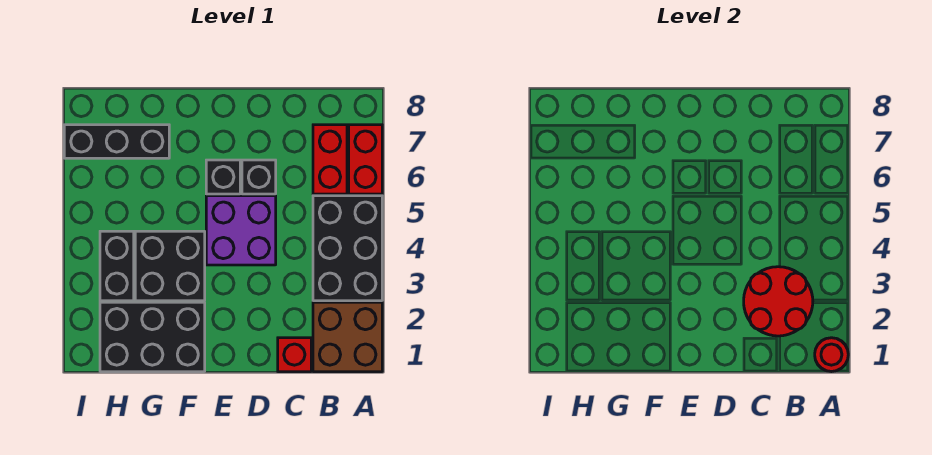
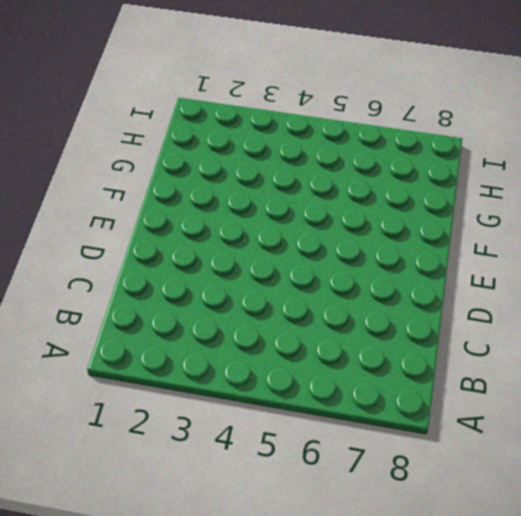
none -> brown brick A1:B2 level 1
none -> black brick A3:B5 level 1
none -> red brick A6:A7 level 1

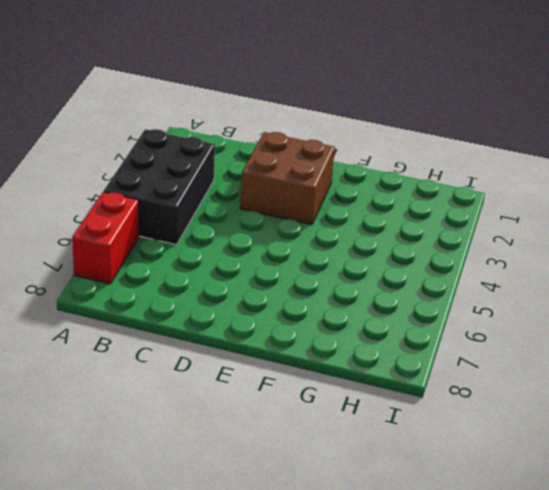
brown brick D2:E3 level 1 -> brown brick A1:B2 level 1
none -> red brick B6:B7 level 1
none -> red brick C1 level 1
none -> purple brick D4:E5 level 1

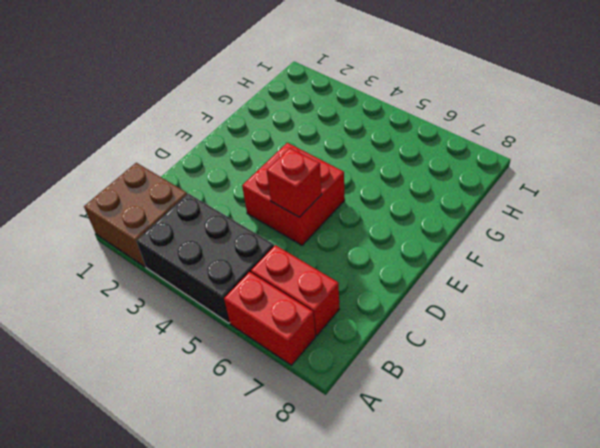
red brick D4:E5 level 1 -> purple brick D4:E5 level 1
red brick D5 level 2 -> red brick C1 level 1
none -> black brick D6 level 1
none -> black brick E6 level 1
none -> black brick F1:H2 level 1

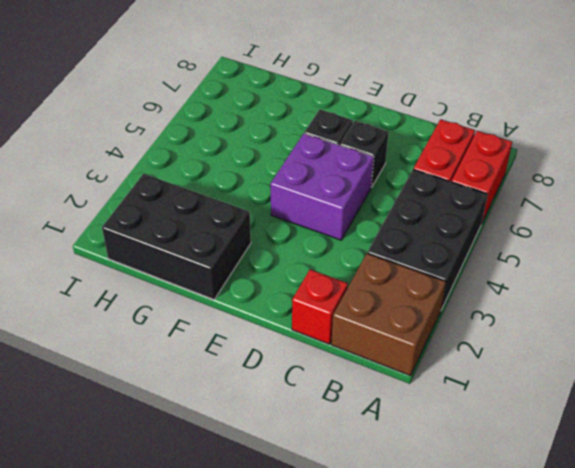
none -> black brick F3:G4 level 1
none -> black brick G7:I7 level 1
none -> black brick H3:H4 level 1

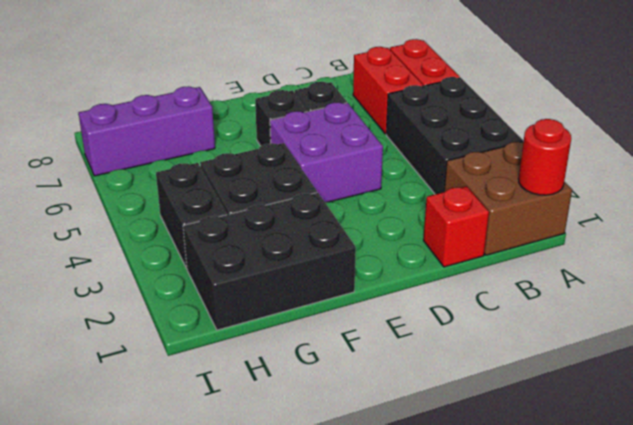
purple brick G7:I7 level 1 -> black brick G7:I7 level 1
none -> red round brick B2:C3 level 2

